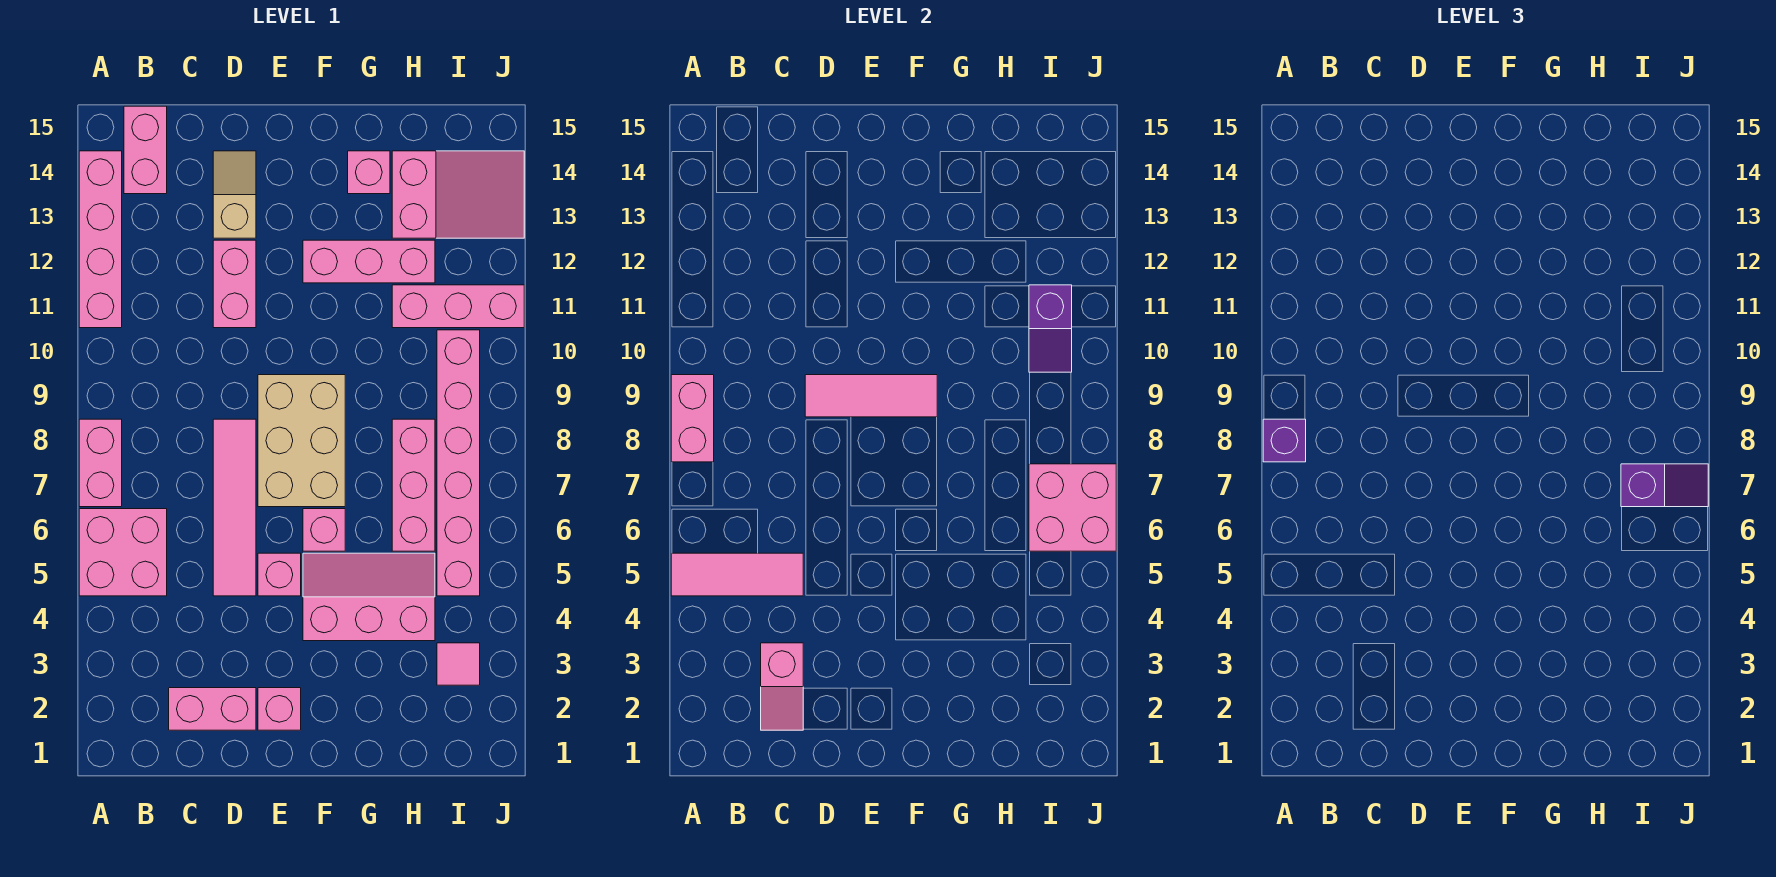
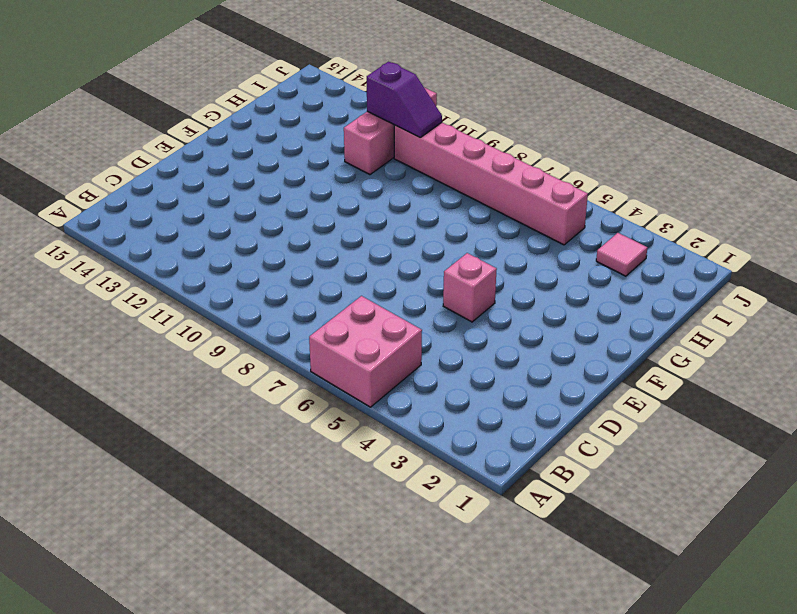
none -> pink brick A7:A8 level 1
none -> pink brick A11:A14 level 1
none -> pink brick B14:B15 level 1

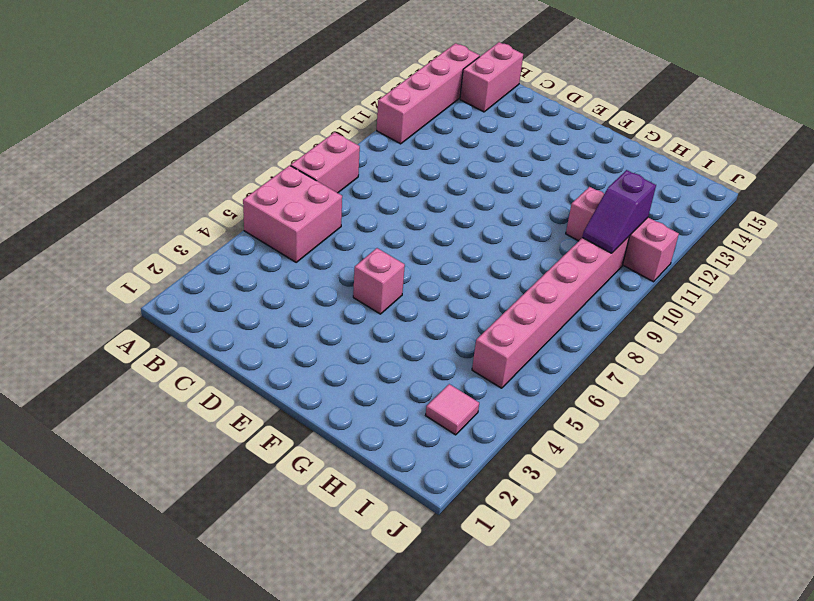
none -> pink brick C2:D2 level 1
none -> pink tile D5:D8 level 1
none -> pink brick D11:D12 level 1

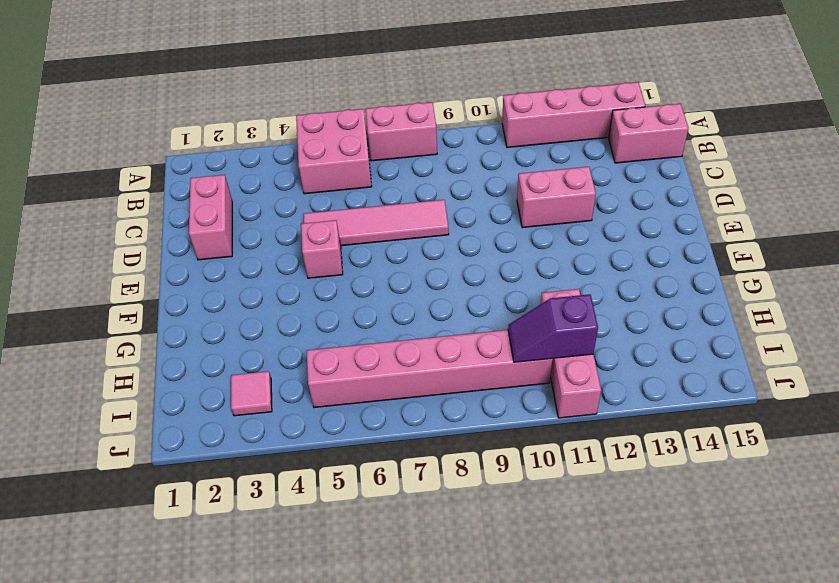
none -> tan slope D13:D14 level 1 top 13
none -> pink brick E2 level 1
none -> tan brick E7:F9 level 1

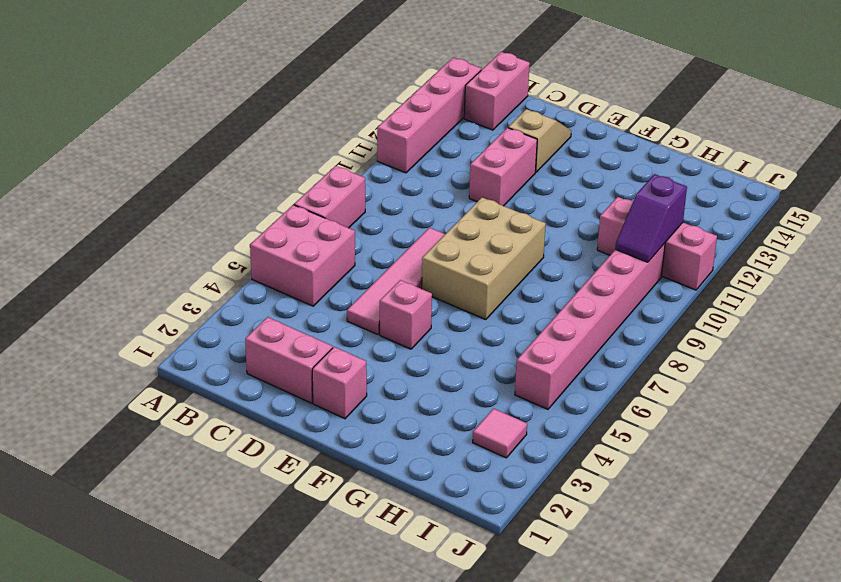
none -> pink slope F4:H5 level 1 top 4
none -> pink brick F6 level 1
none -> pink brick F12:H12 level 1

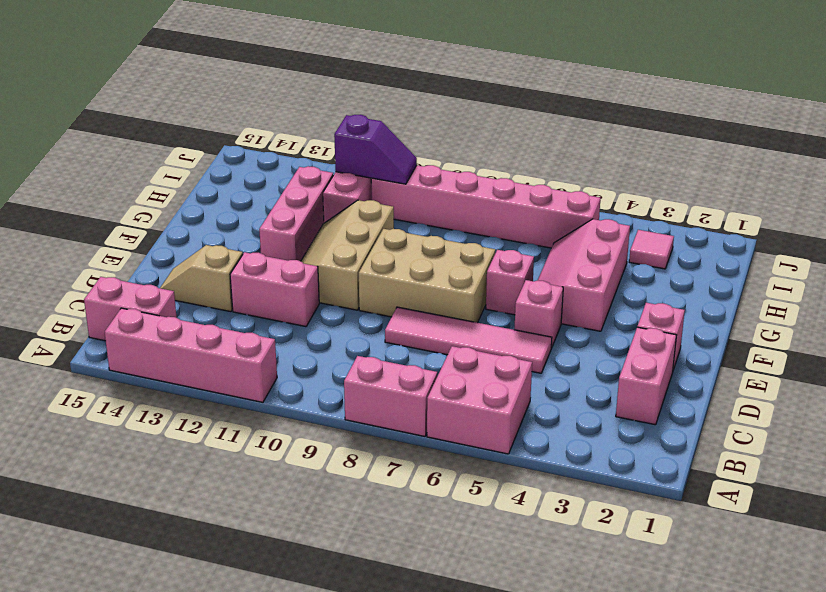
tan slope E10:G11 level 1 top 10 -> none
none -> pink brick G14 level 1
none -> pink brick H6:H8 level 1
none -> pink slope H13:J14 level 1 top H

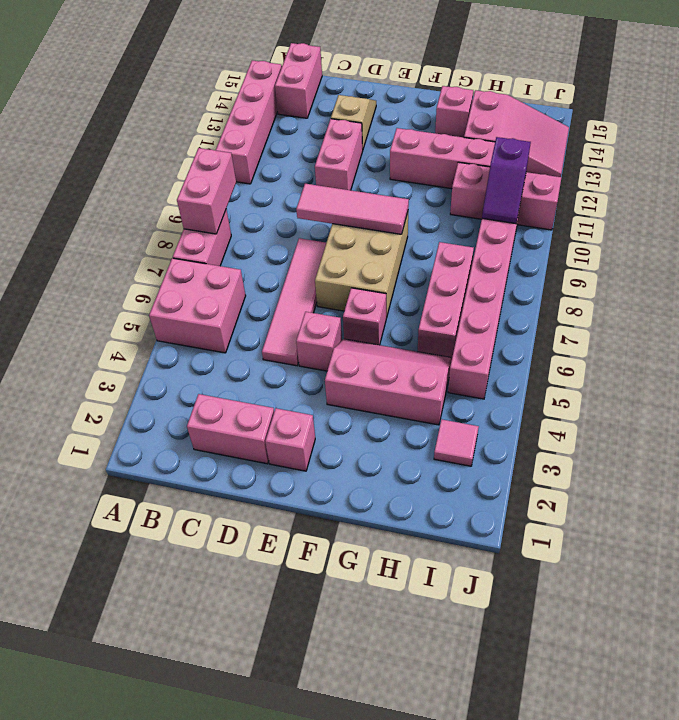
none -> pink tile A5:C5 level 2
none -> pink slope C2:C3 level 2 top 3
none -> pink brick I6:J7 level 2

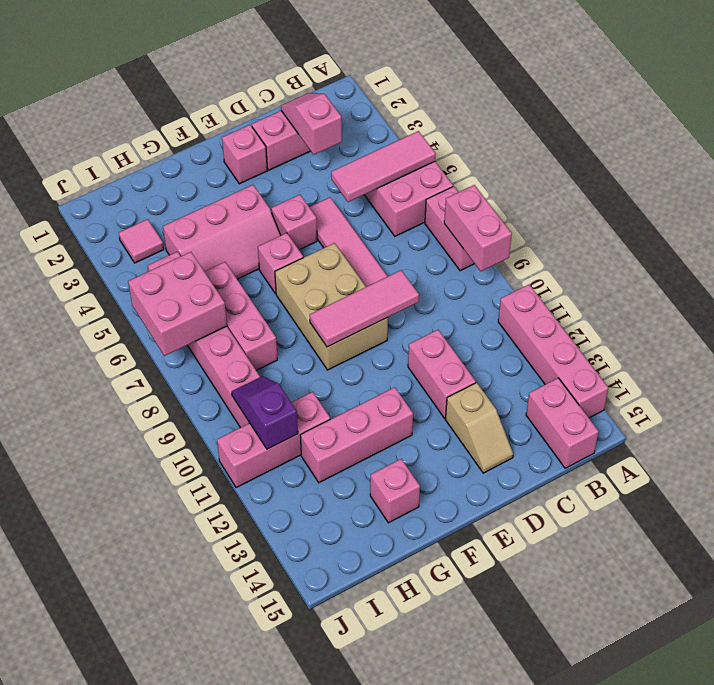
none -> pink slope H13:J14 level 1 top H
none -> purple brick A8 level 3
none -> purple slope I7:J7 level 3 top I

